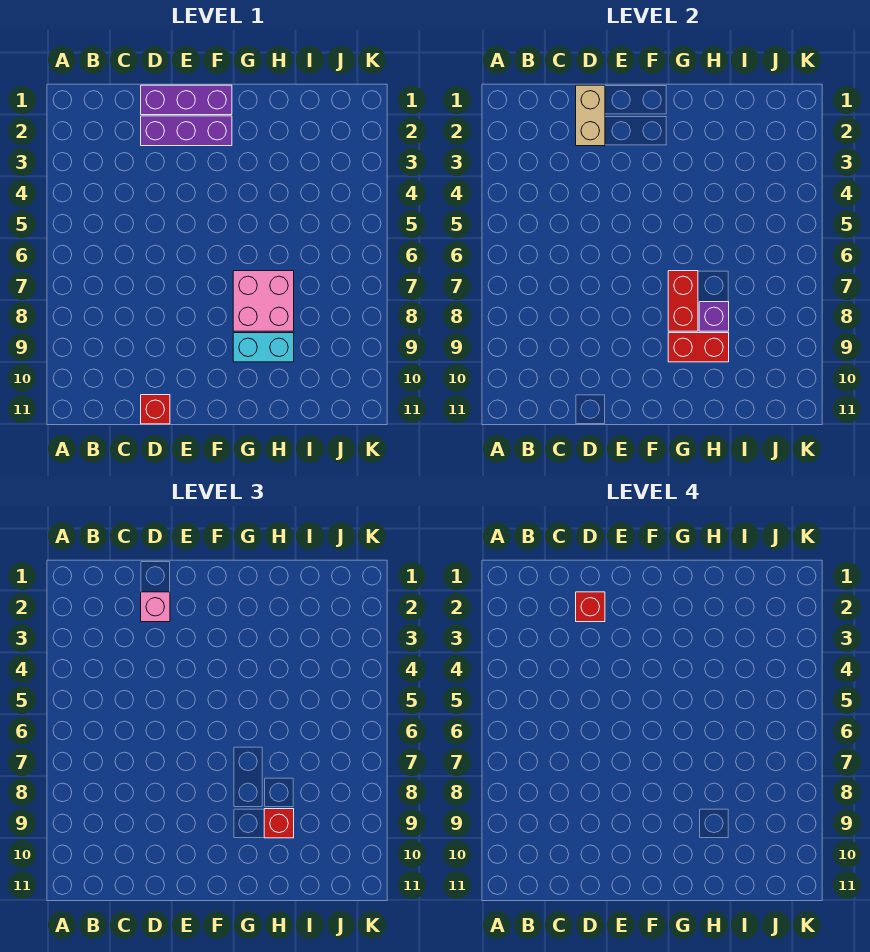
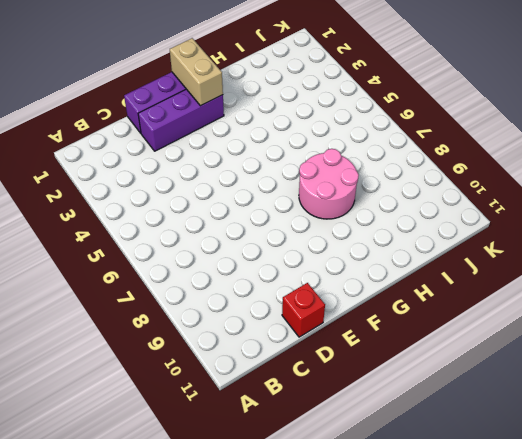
tan brick F1:F2 level 2 -> tan brick D1:D2 level 2
pink round brick G7:H8 level 1 -> pink brick G7:H8 level 1
none -> cyan brick G9:H9 level 1
none -> red brick G7:G8 level 2
none -> red brick G9:H9 level 2

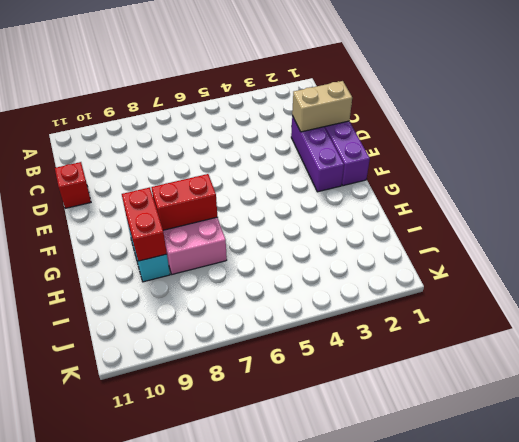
none -> purple brick H8 level 2
none -> pink brick D2 level 3
none -> red brick H9 level 3

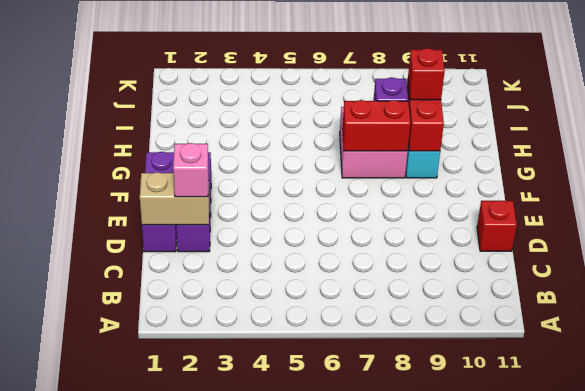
none -> red brick D2 level 4

